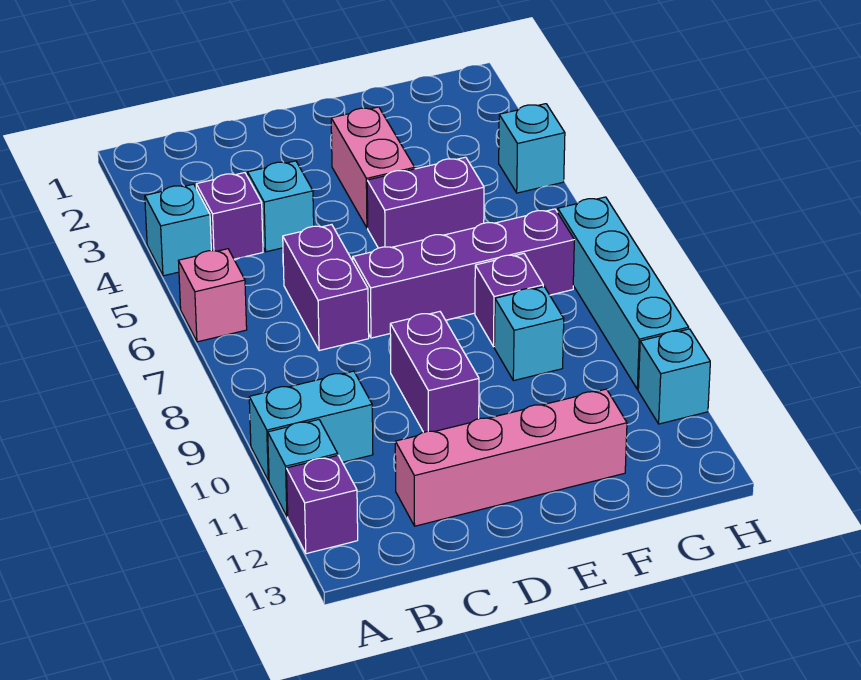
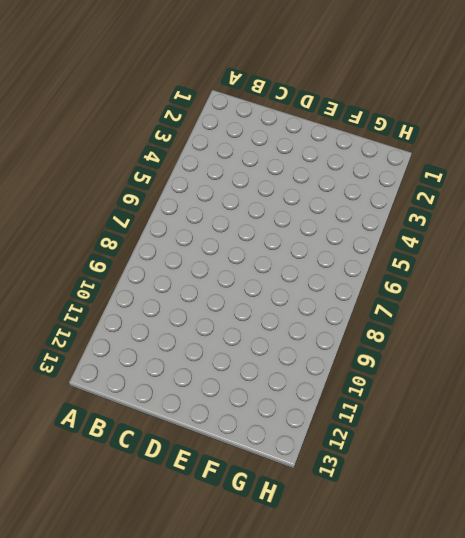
none -> cyan brick A4 level 1
none -> pink brick A6 level 1
none -> cyan brick A10:B10 level 1

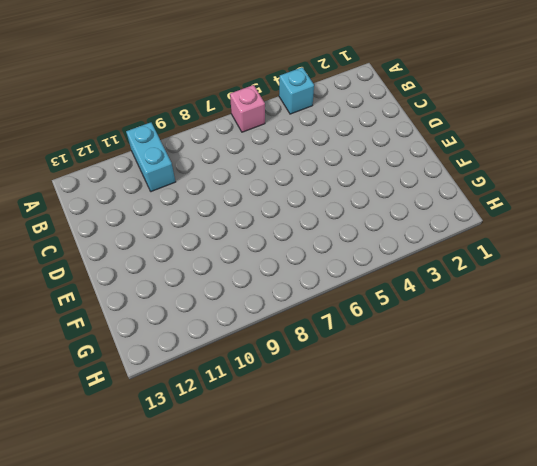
none -> cyan brick A11 level 1
none -> purple brick A12 level 1
none -> purple brick B4 level 1

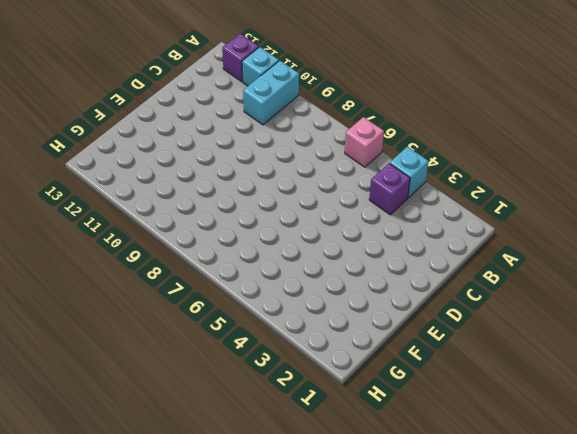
none -> cyan brick C4 level 1
none -> purple brick C6:C7 level 1
none -> pink brick C12:F12 level 1

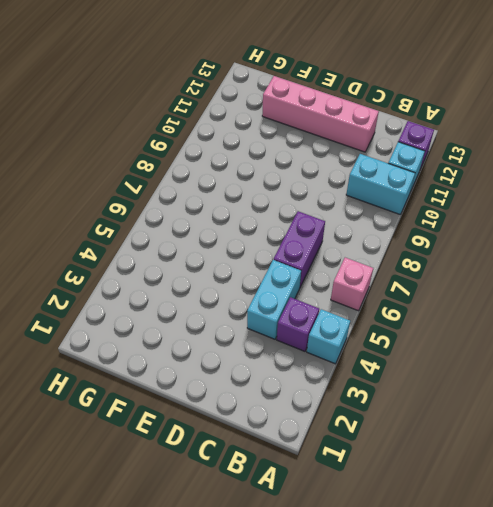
cyan brick C4:C5 level 1 -> cyan brick C4 level 1
none -> purple brick D7:G7 level 1
none -> purple brick D9:D10 level 1
none -> pink brick E3:E4 level 1

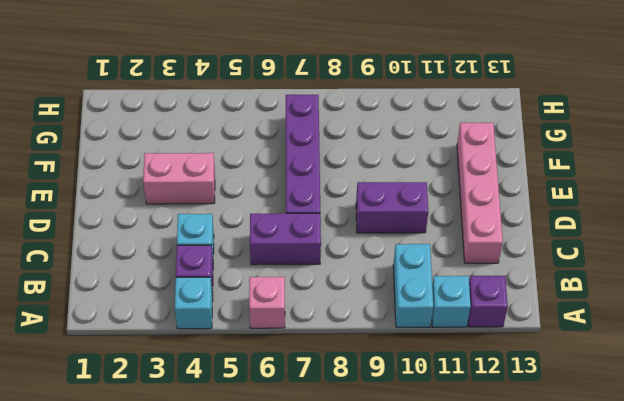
none -> purple brick E5:F5 level 1
none -> purple brick F8 level 1
none -> cyan brick F9 level 1

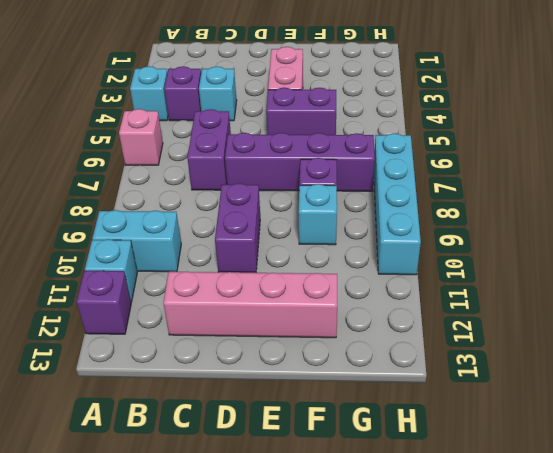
none -> cyan brick H4 level 1
none -> cyan brick H11 level 1

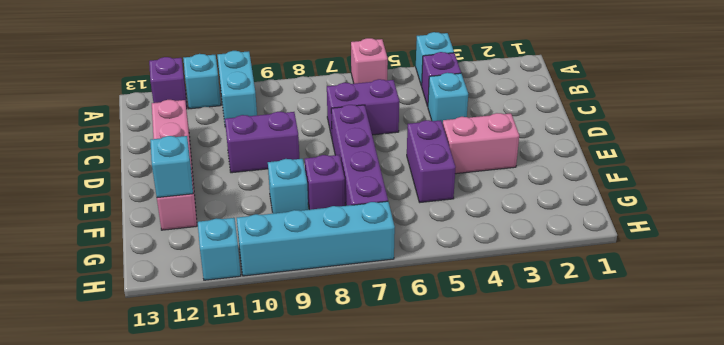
cyan brick F12 level 2 -> cyan brick H4 level 1

